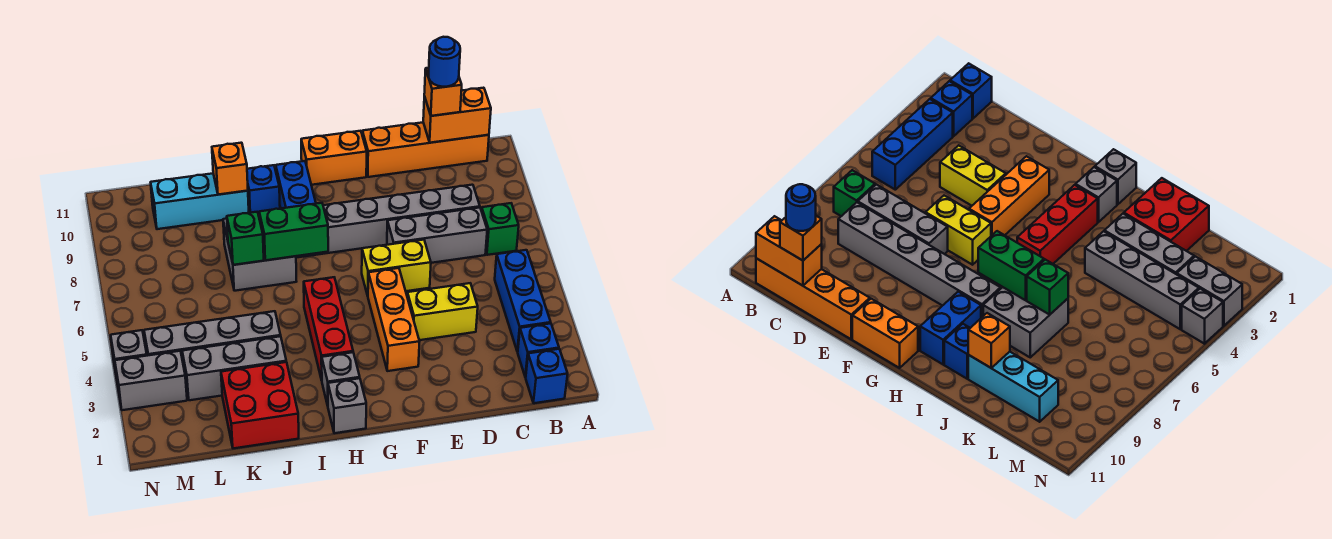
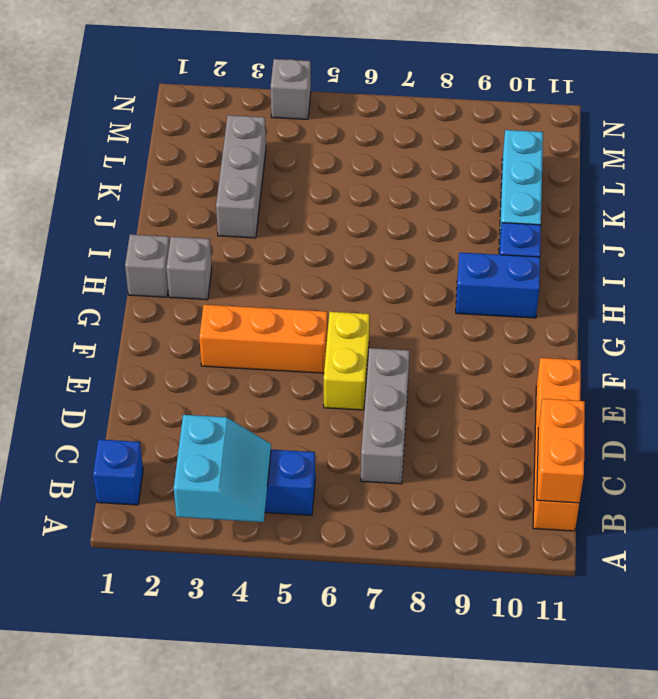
cyan slope A3:B4 level 2 top 3 -> none
none -> blue brick B2 level 1
none -> green brick B7 level 1
none -> grey brick C8:H8 level 1

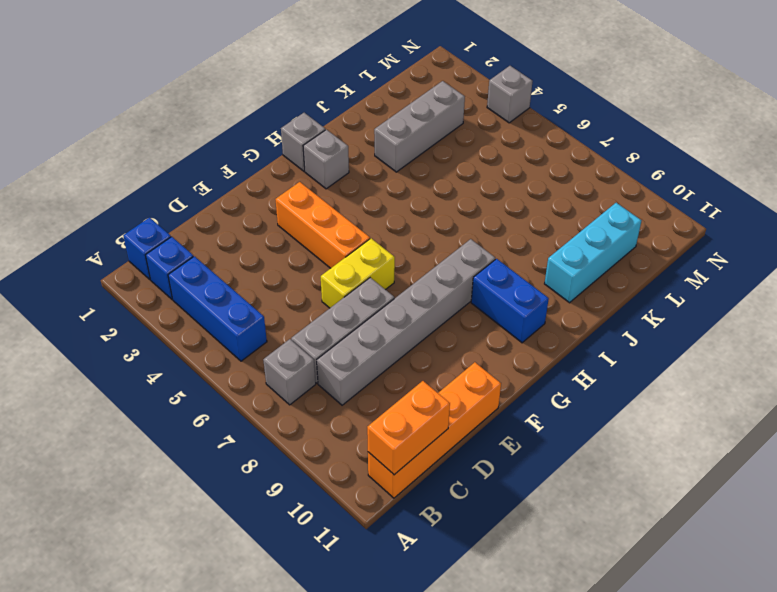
grey brick B7 level 1 -> green brick B7 level 1
none -> yellow brick D4:E4 level 1
none -> orange brick F11:G11 level 1
none -> red brick H3:H5 level 1

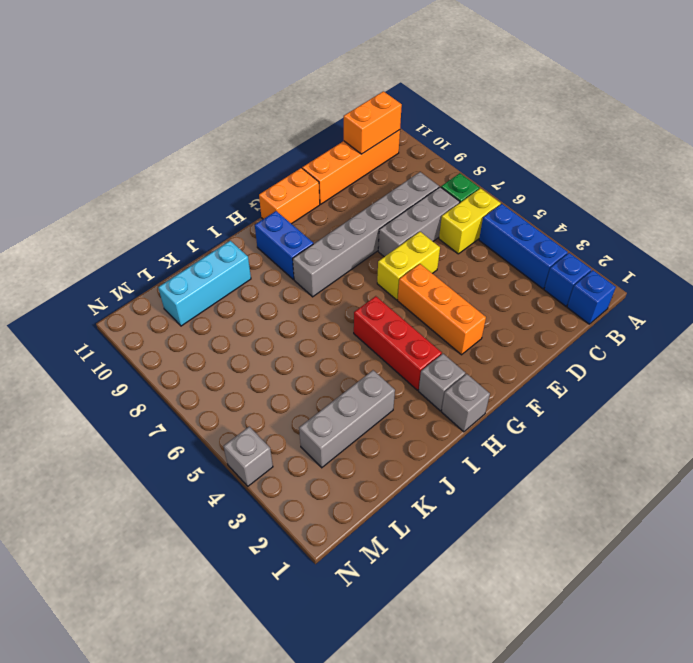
yellow brick B6:C6 level 1 -> yellow brick D4:E4 level 1
none -> grey brick I7:J8 level 1
none -> blue brick I10 level 1
none -> red brick J1:K2 level 1

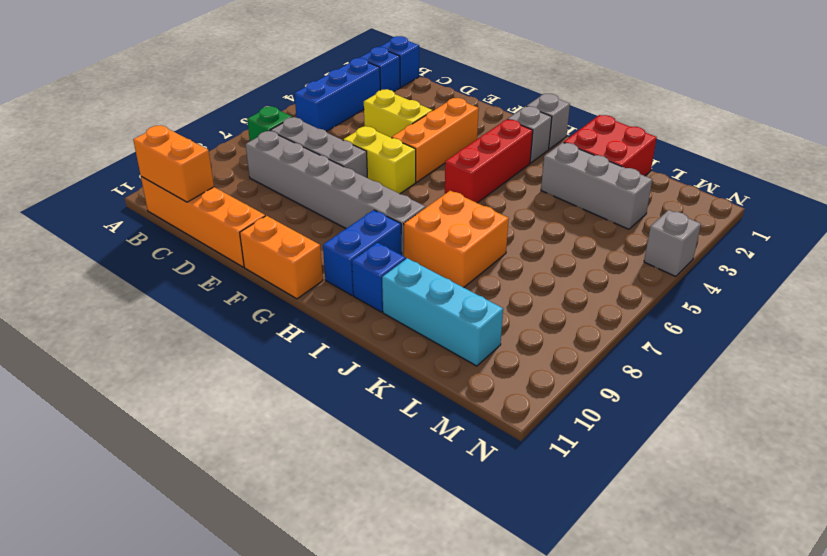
orange brick I7:J8 level 1 -> grey brick I7:J8 level 1
none -> grey brick J4:M4 level 1
none -> grey brick M3:N3 level 1
none -> green brick H7:I7 level 2

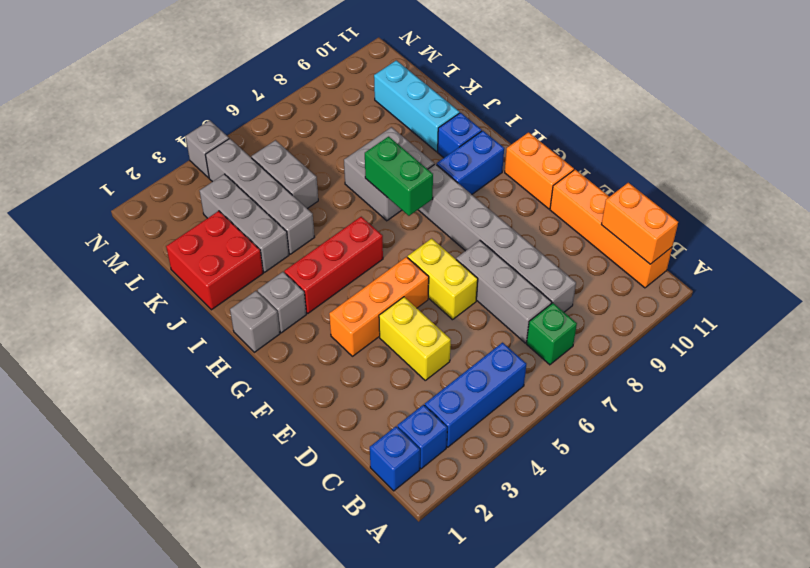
grey brick K5:L5 level 1 -> grey brick M3:N3 level 1
none -> green brick J7 level 2
none -> orange brick J10 level 2
none -> orange brick C11 level 3

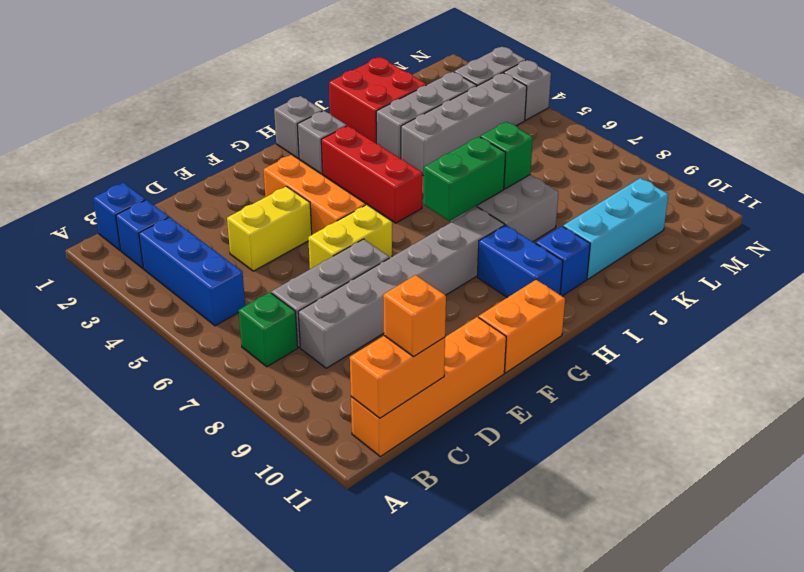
none -> orange brick J10 level 2
none -> blue round brick C11 level 4

